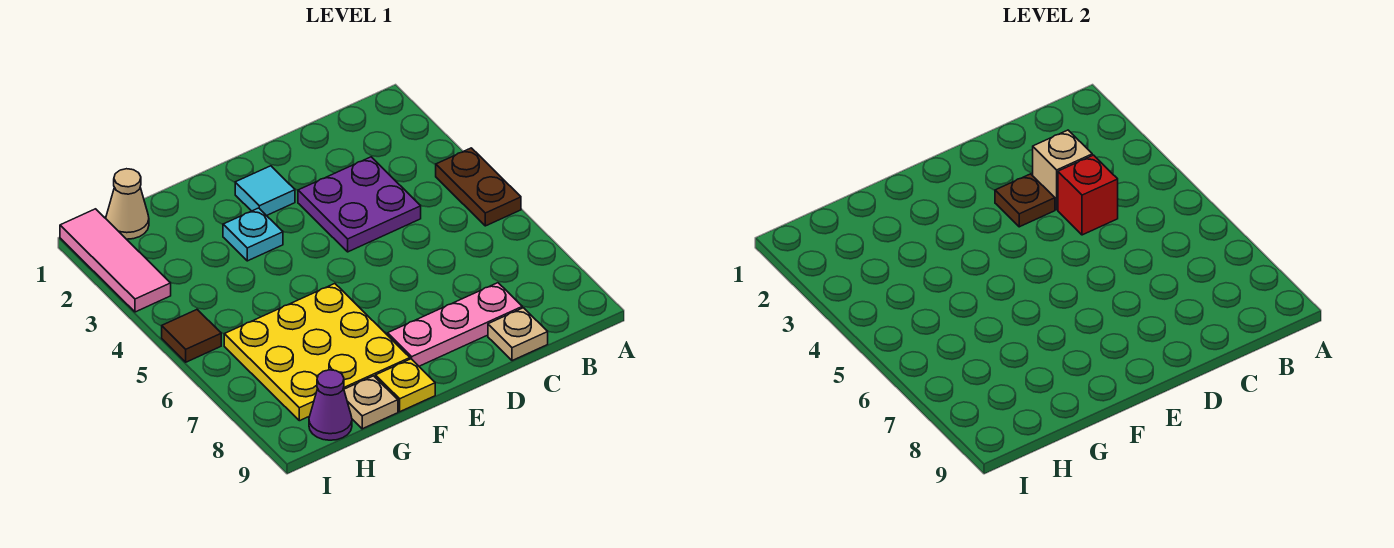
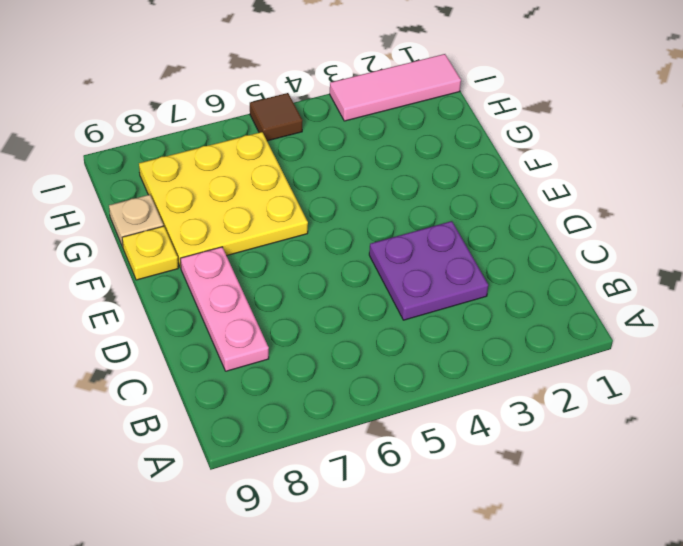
none -> brown plate A4:A5 level 1
none -> tan plate C9 level 1
none -> cyan tile E2 level 1

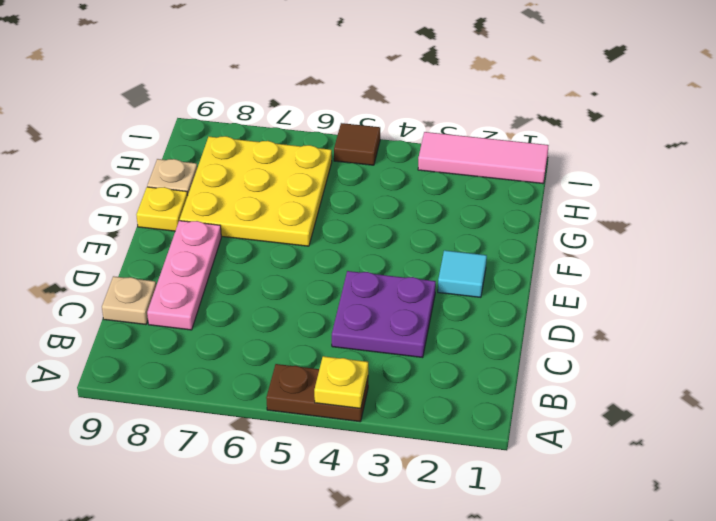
yellow plate A4 level 2 -> none
none -> cyan plate F3 level 1
none -> tan cone H1 level 1
none -> purple cone H9 level 1

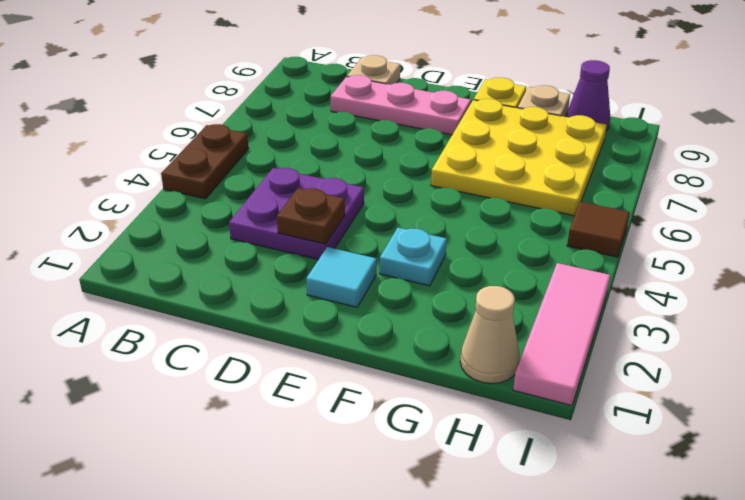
none -> tan brick C3 level 2
none -> red brick C4 level 2

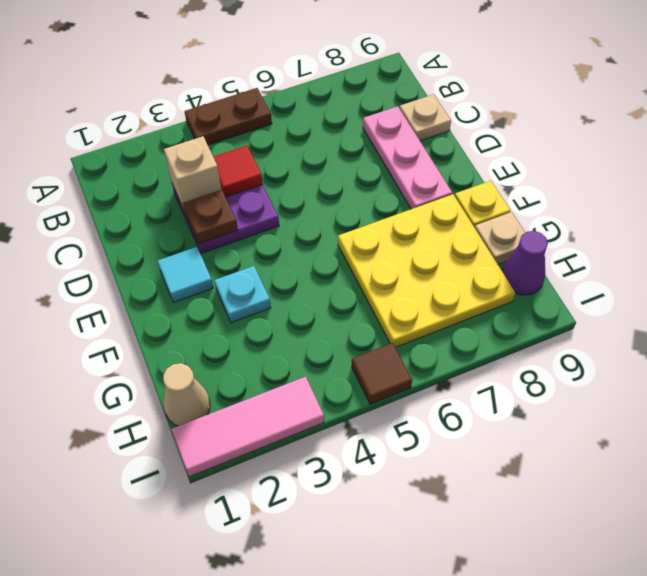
red tile C4 level 2 -> red brick C4 level 2

